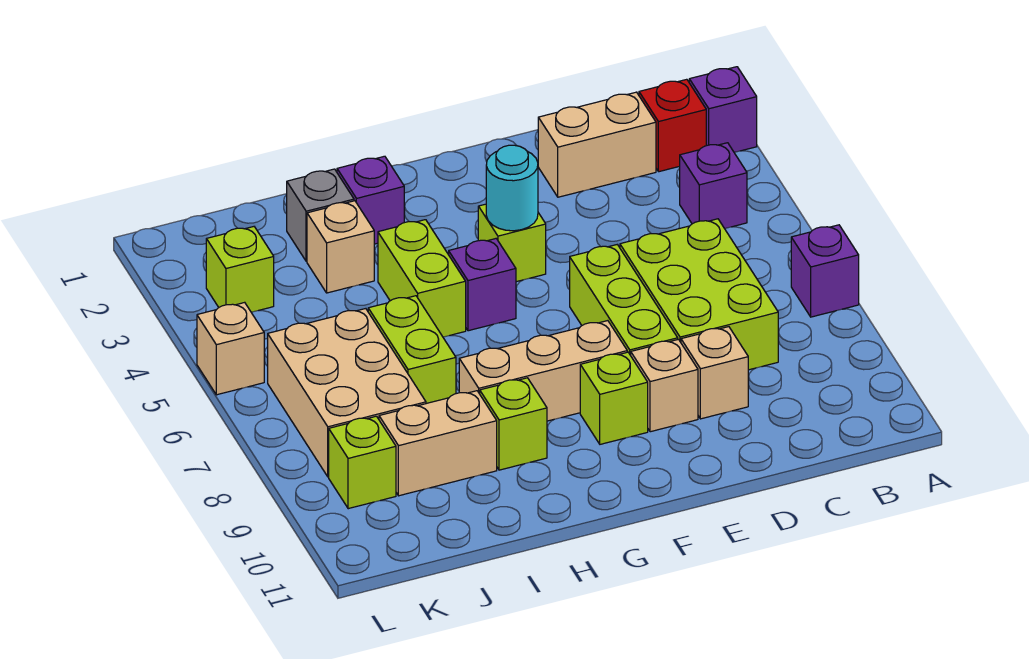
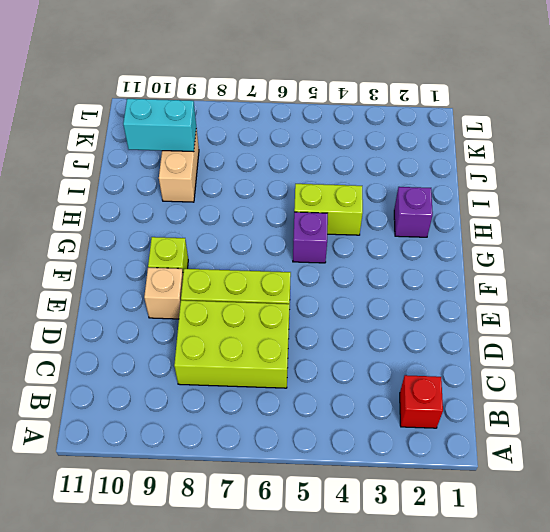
cyan brick J9:J10 level 2 -> none
none -> purple brick A2 level 1
none -> purple brick A7 level 1
none -> purple brick B4 level 1

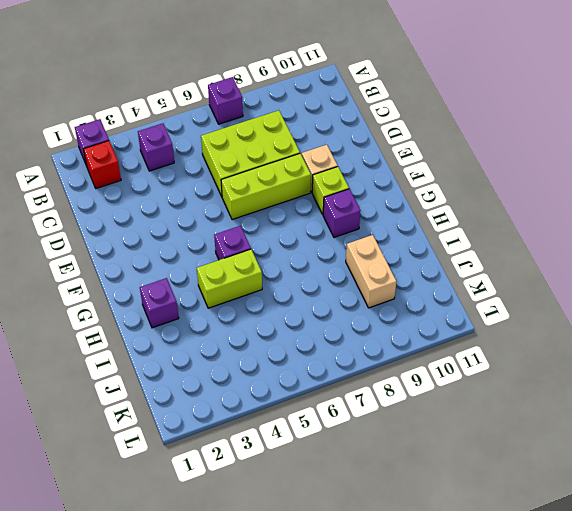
purple brick G9 level 1 -> none
none -> tan brick C2:D2 level 1
none -> tan brick D9 level 1
none -> lime brick F4 level 1

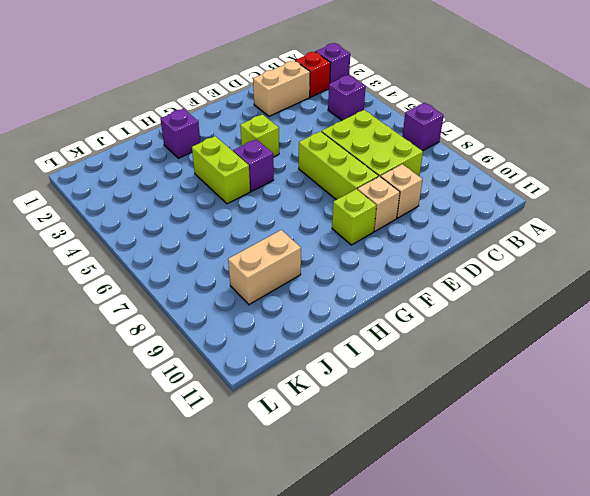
none -> tan brick F8:H8 level 1
none -> lime brick H9 level 1
none -> grey brick I2 level 1

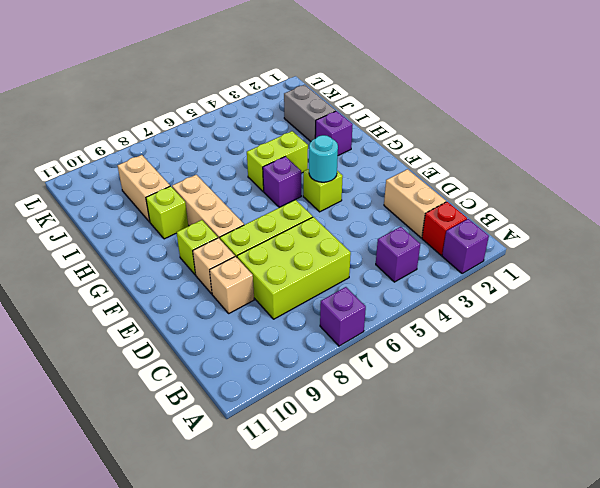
grey brick I2:J2 level 1 -> grey brick I2 level 1
none -> tan brick I3 level 1
none -> lime brick I6:I7 level 1
none -> tan brick J6:K8 level 1

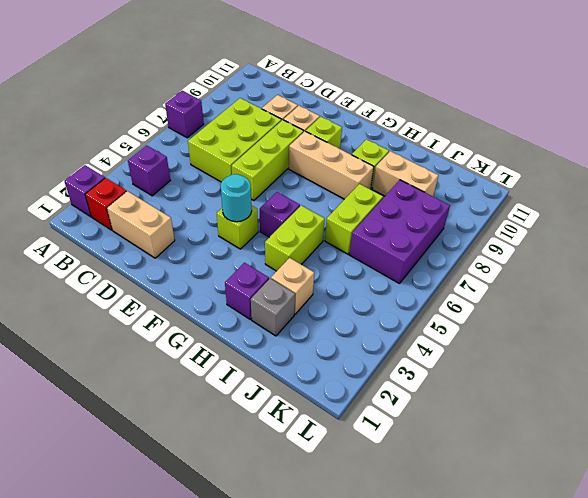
purple brick J6:K8 level 1 -> tan brick J6:K8 level 1
none -> lime brick K3 level 1
none -> lime brick K9 level 1
none -> tan brick L5 level 1

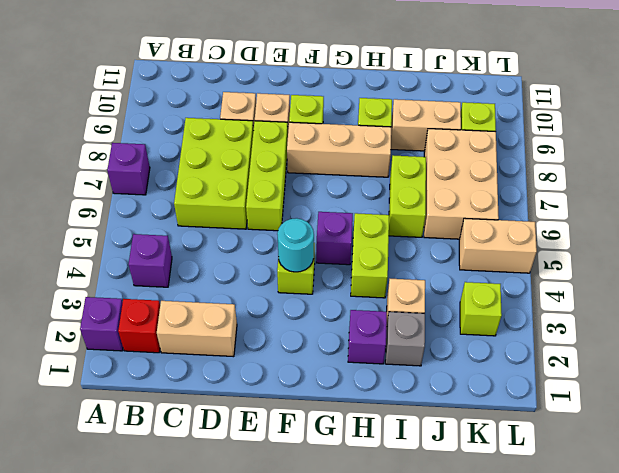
tan brick K5:L5 level 1 -> tan brick L5 level 1

